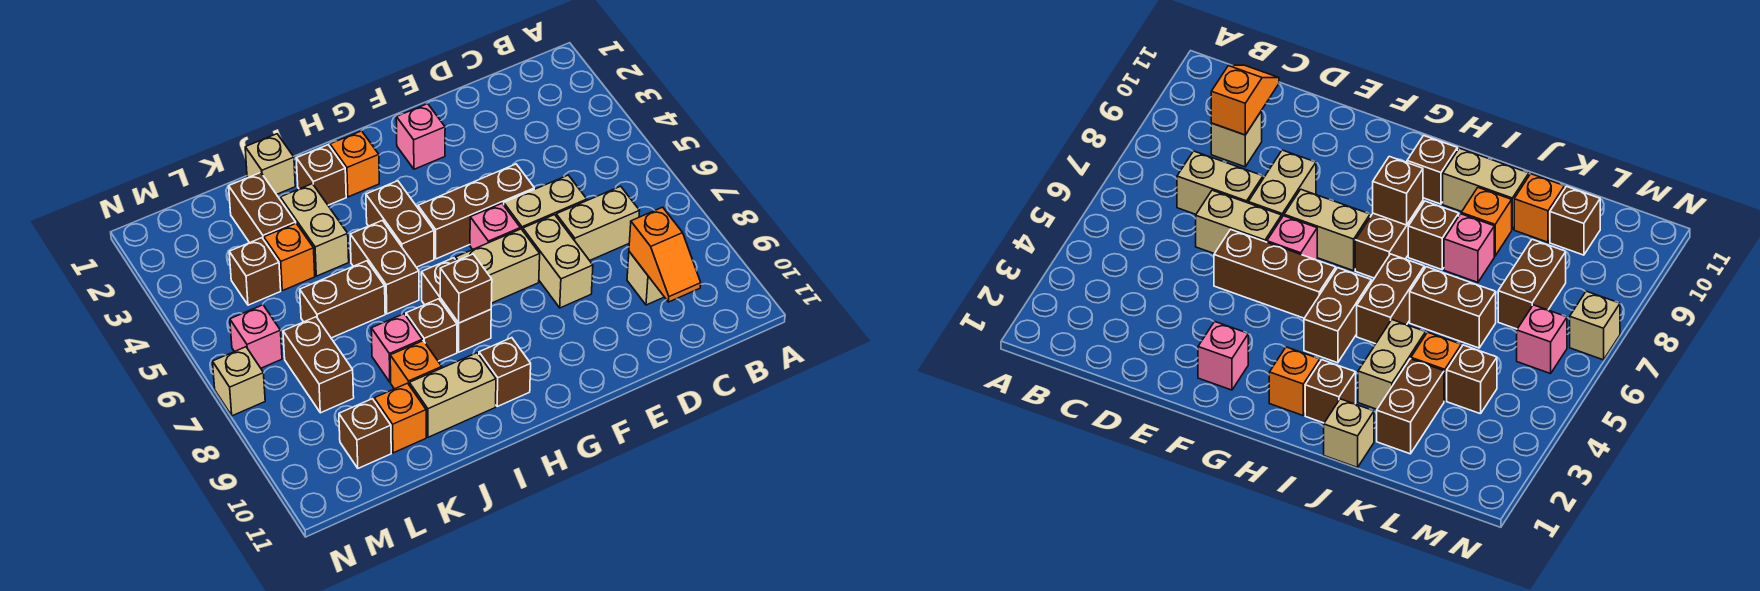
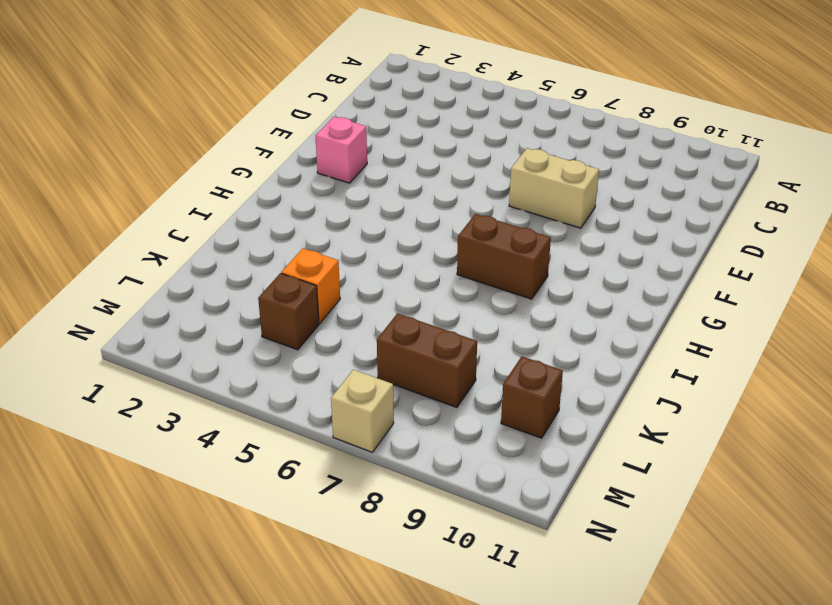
none -> tan brick C7:D7 level 1
none -> tan brick C9 level 1
none -> tan brick D6:E6 level 1
none -> brown brick E5:G5 level 1

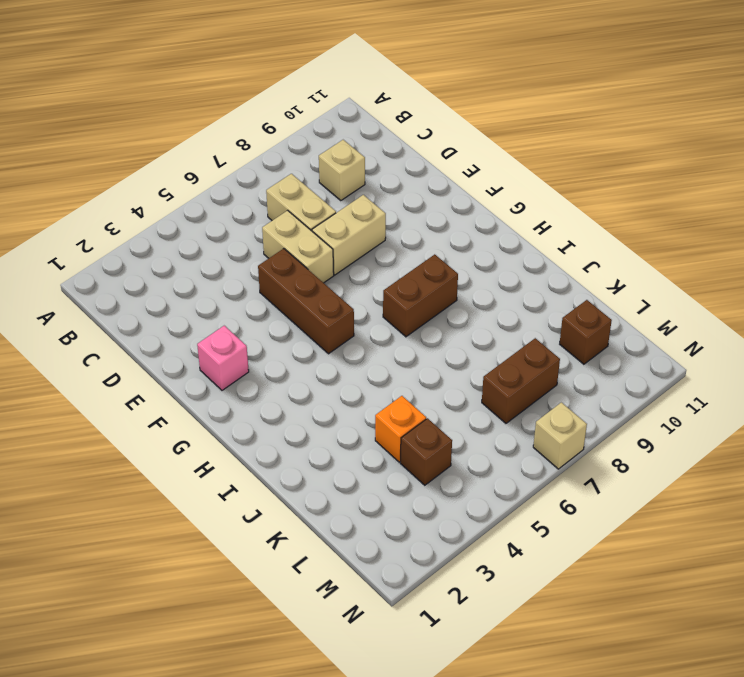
none -> pink brick F6 level 1
none -> tan brick F7:G7 level 1
none -> orange brick H2 level 1
none -> brown brick H4:H5 level 1

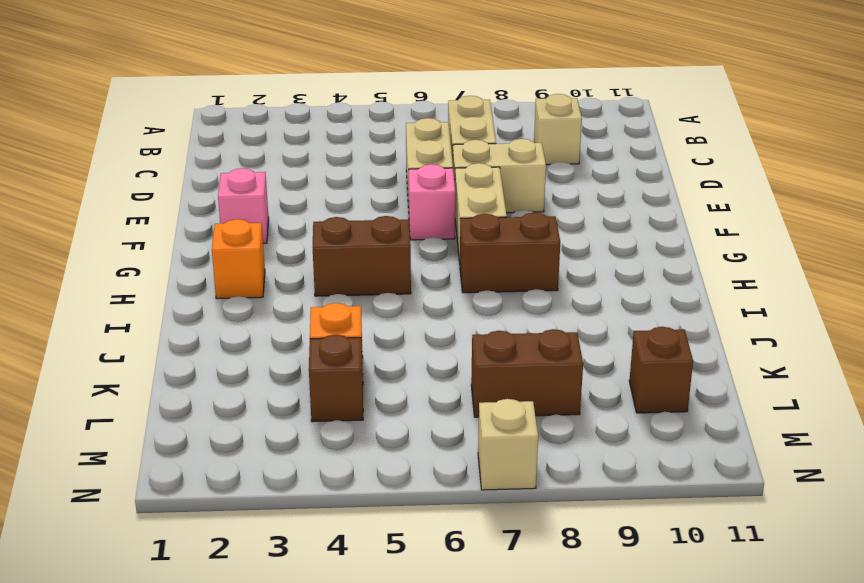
none -> brown brick E5:G5 level 1
none -> brown brick H10 level 1
none -> brown brick I2 level 1
none -> brown brick I5:I6 level 1

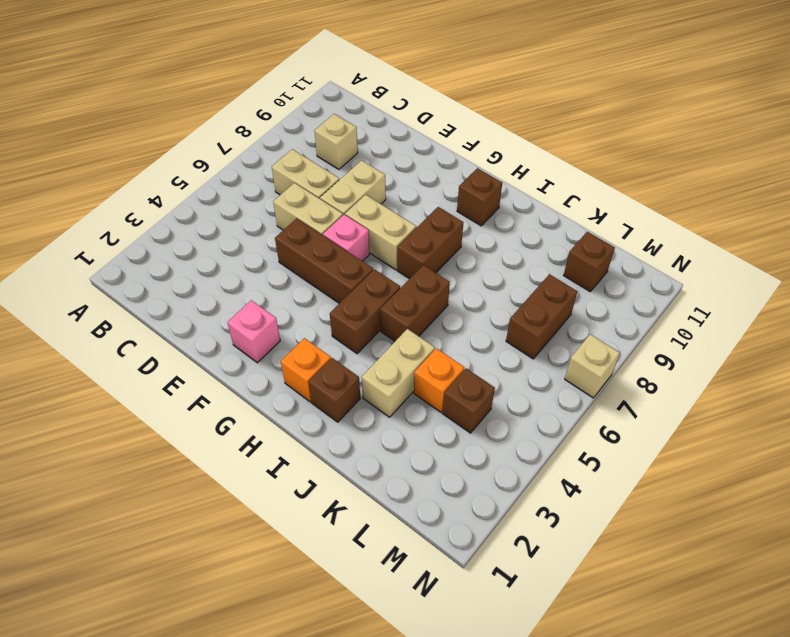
none -> brown brick I8 level 1
none -> tan brick I10:J10 level 1
none -> tan brick J1 level 1
none -> brown brick J6:K6 level 1

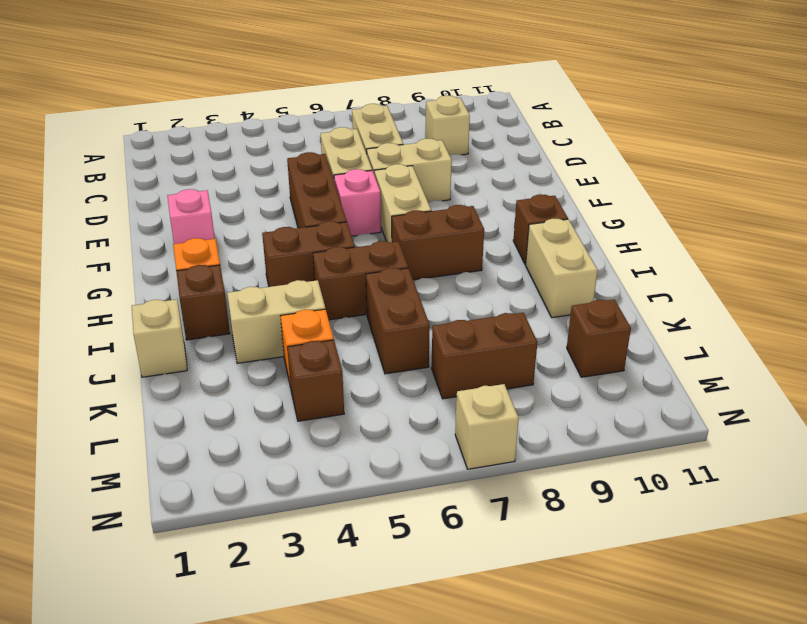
none -> brown brick I8 level 1
none -> pink brick J8 level 1
none -> orange brick J9 level 1
none -> brown brick K2:K3 level 1

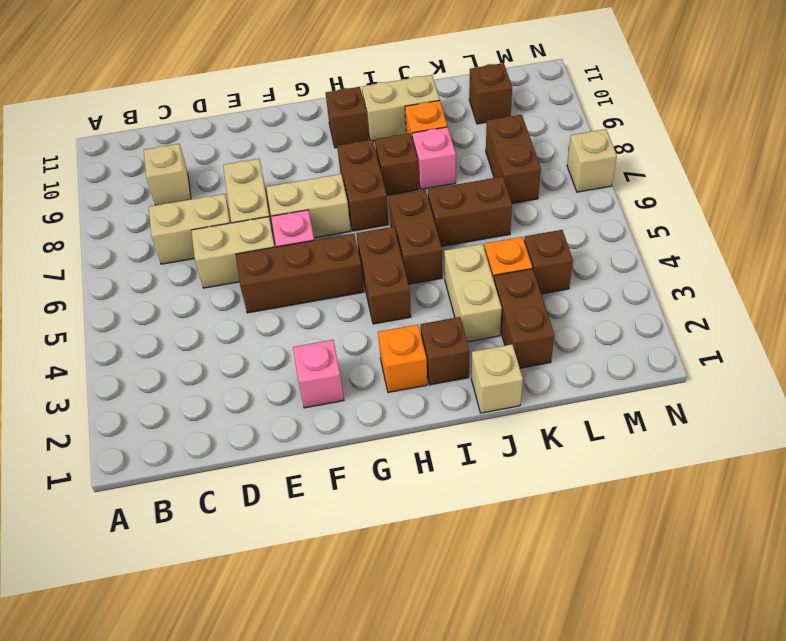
none -> orange brick K10 level 1
none -> pink brick M6 level 1
none -> orange slope C9:C10 level 2 top 9
none -> brown brick H8 level 2

